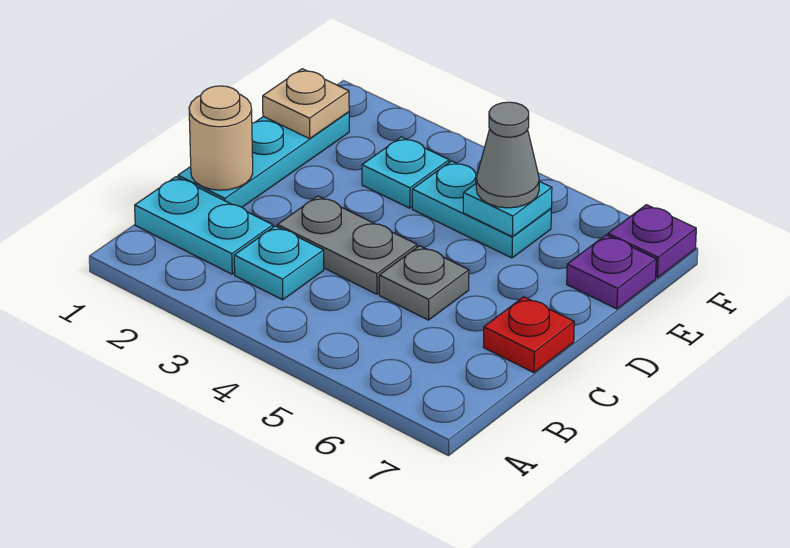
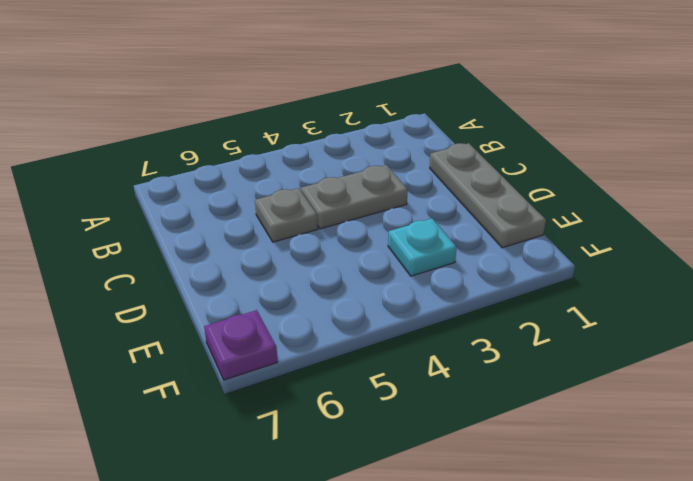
grey plate C1:E1 level 1 -> cyan plate C1:E1 level 1
none -> cyan plate B1:B2 level 1
none -> cyan plate B3 level 1
none -> red plate C7 level 1

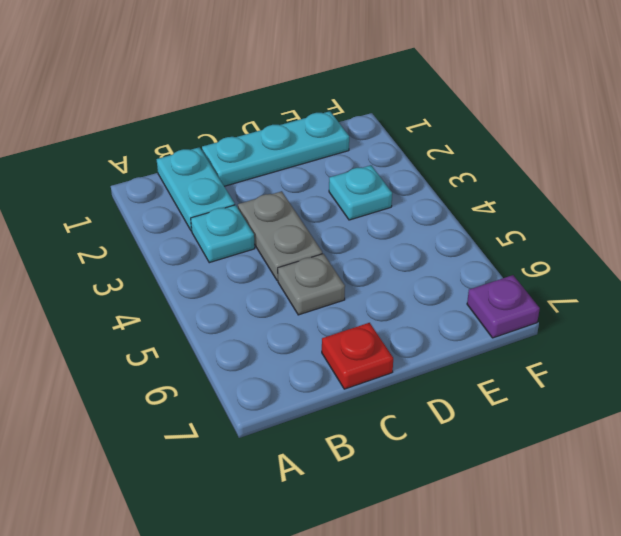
none -> cyan plate E4:E5 level 1
none -> purple plate E7 level 1
none -> tan round brick C1 level 2

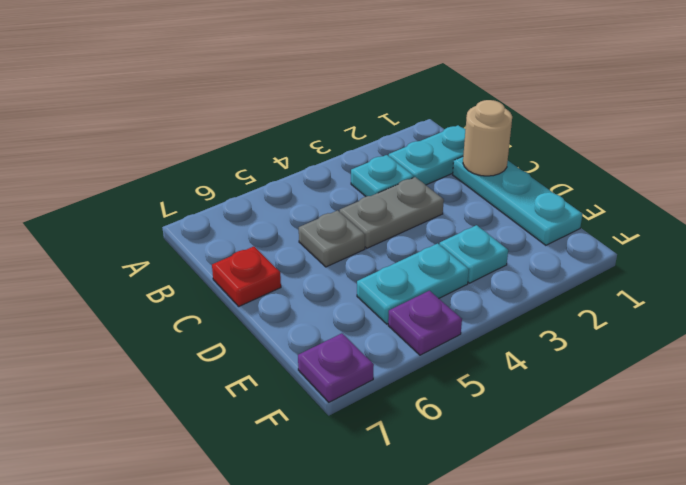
purple plate F5 level 1 -> purple plate E7 level 1
none -> tan plate E1 level 2
none -> cyan plate E5 level 2
none -> grey cone E5 level 3

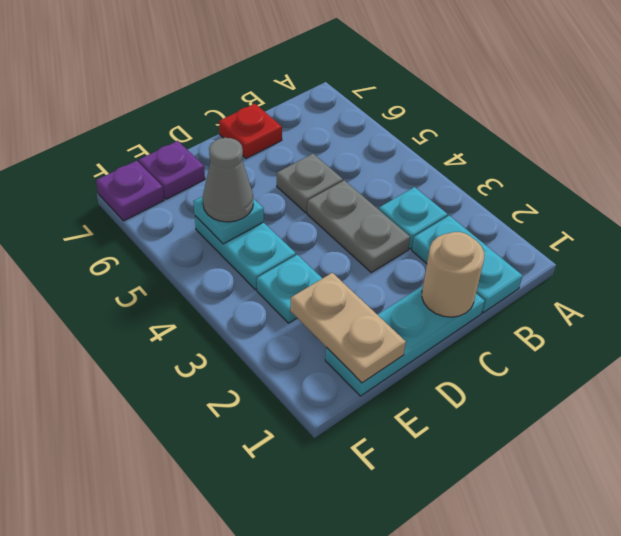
tan plate E1:E2 level 2 -> tan plate E1 level 2

